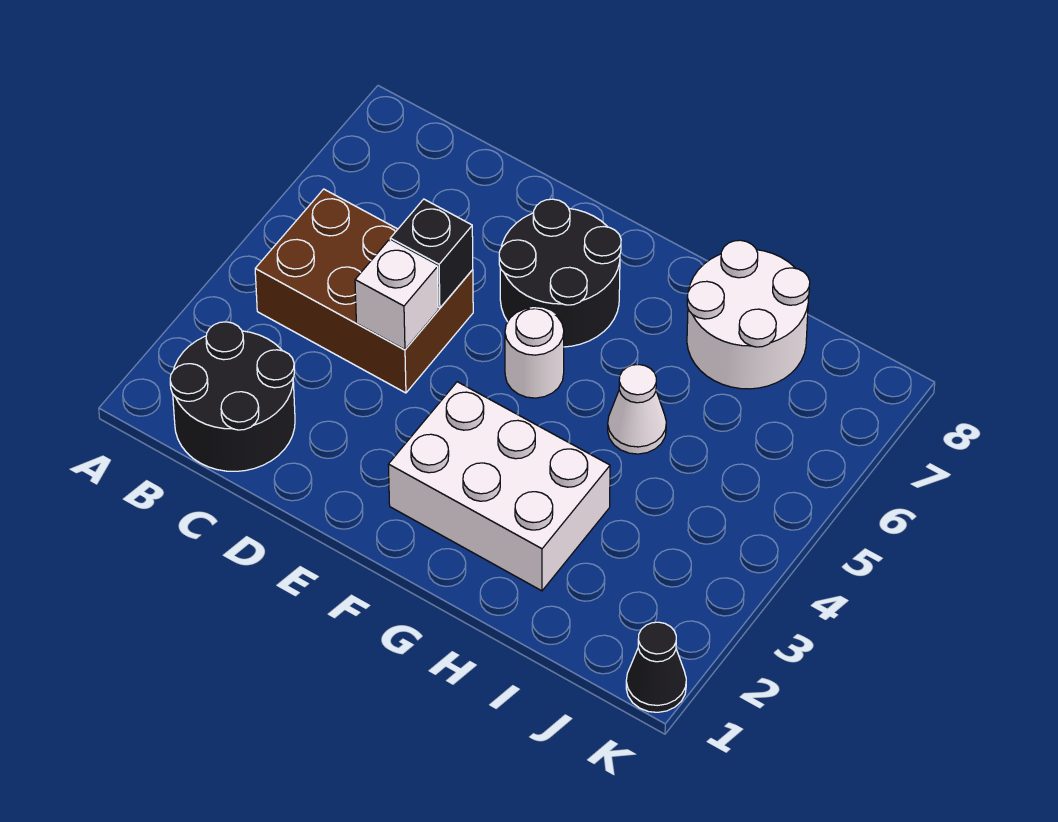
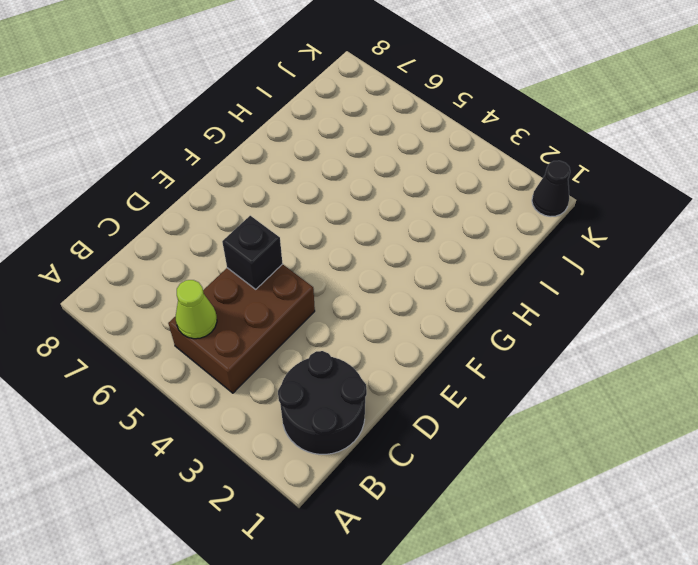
lime cone B5 level 2 -> none
none -> black round brick E6:F7 level 1
none -> white brick F2:H3 level 1

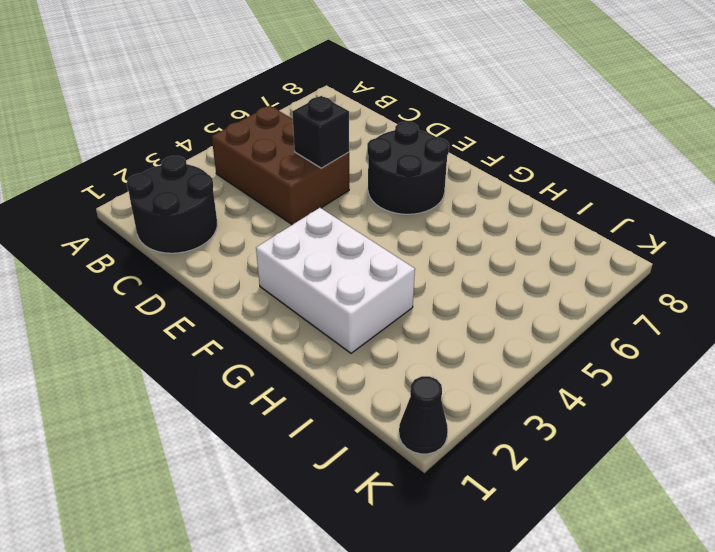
none -> white round brick F5 level 1
none -> white cone H5 level 1

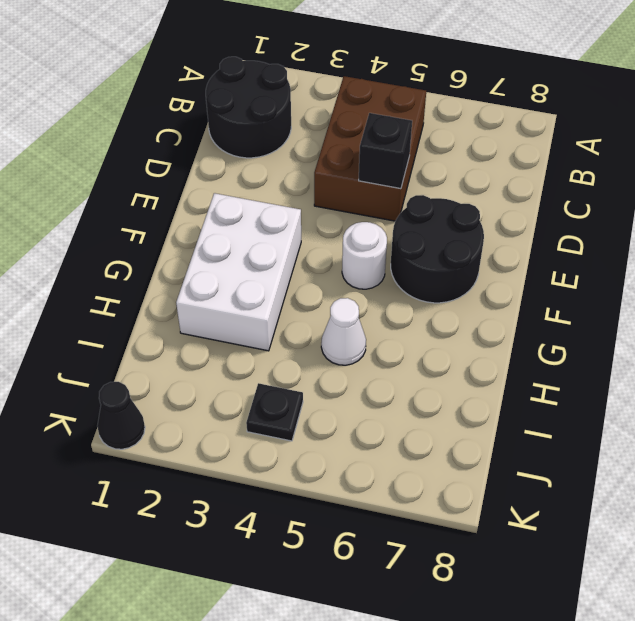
black plate J4 level 1 -> none
none -> white round brick H7:I8 level 1
none -> white brick D4 level 2

